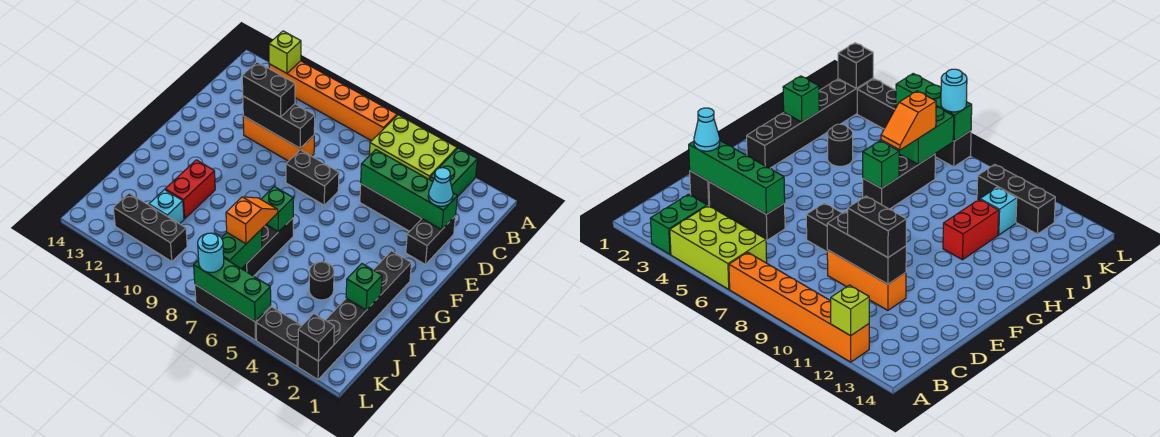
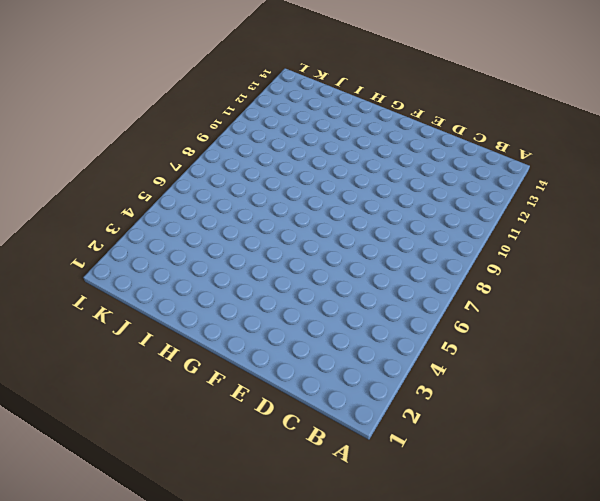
none -> green brick A3:B3 level 1
none -> lime brick A4:B6 level 1
none -> orange brick A7:A12 level 1

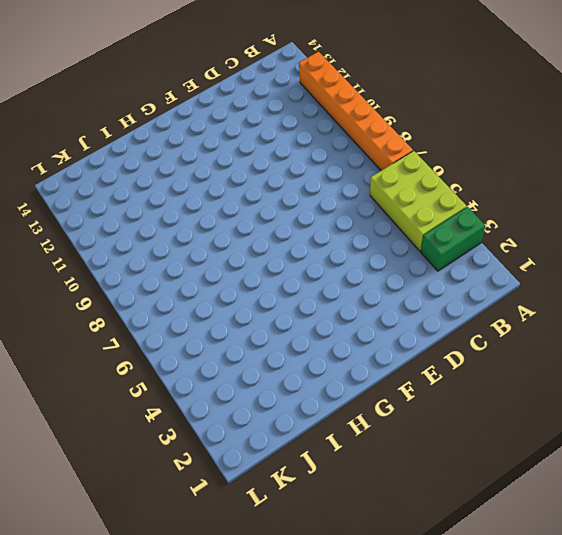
none -> black brick D2:E2 level 1
none -> black brick D3:D5 level 1
none -> orange brick D9:D11 level 1

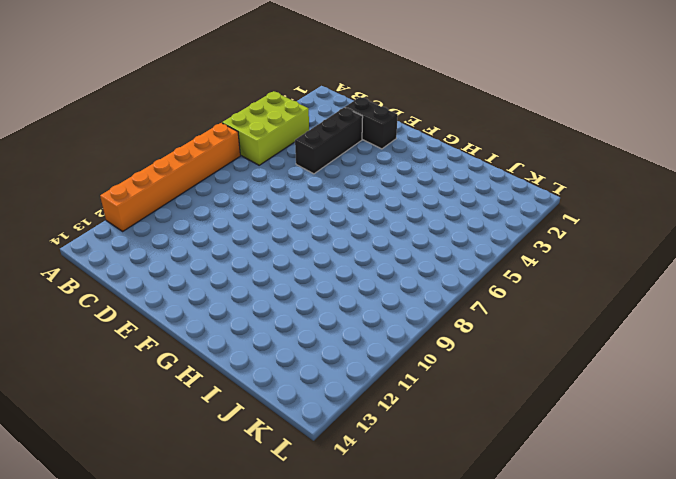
none -> green brick A3:B3 level 1
none -> orange brick D9:D11 level 1
none -> black brick E7:E8 level 1

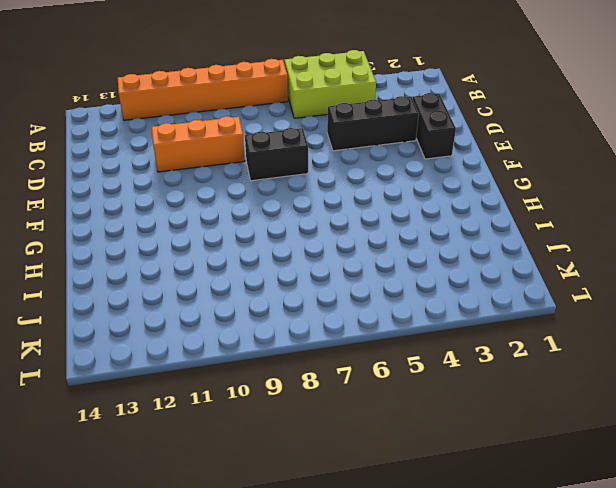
none -> green brick A3:B3 level 1
none -> black brick G2:L2 level 1
none -> black brick H7:J7 level 1

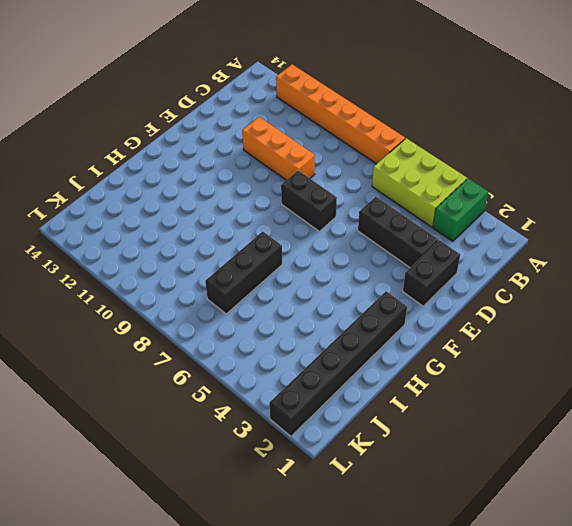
none -> red brick H11:I11 level 1
none -> black round brick I4 level 1
none -> cyan brick J11 level 1

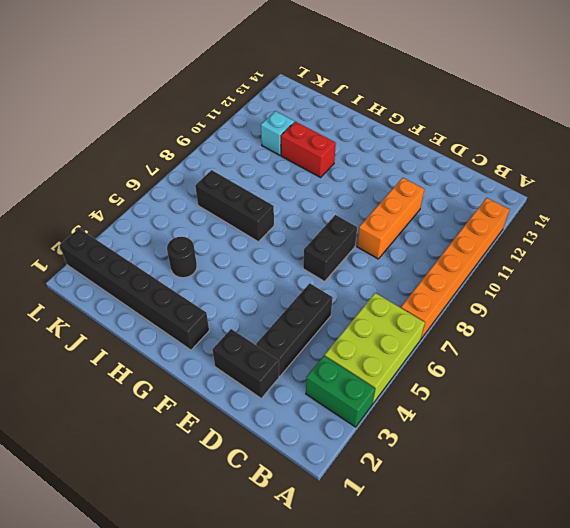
none -> black brick K10:K12 level 1
none -> black brick L3:L4 level 1
none -> black brick L5:L7 level 1

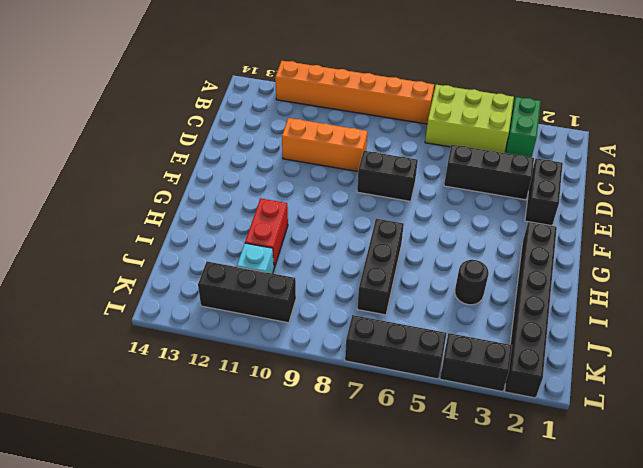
none -> lime brick A12 level 2
none -> green brick D2:D5 level 2
none -> black brick D9:D11 level 2

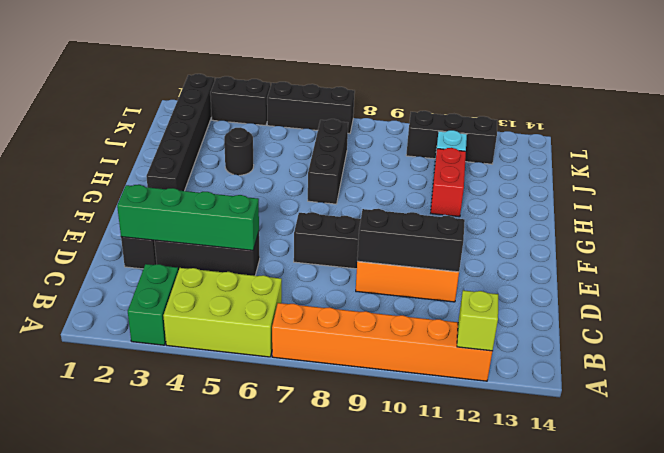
none -> green brick H7 level 2
none -> green brick I2 level 2
none -> green brick J7:K7 level 2

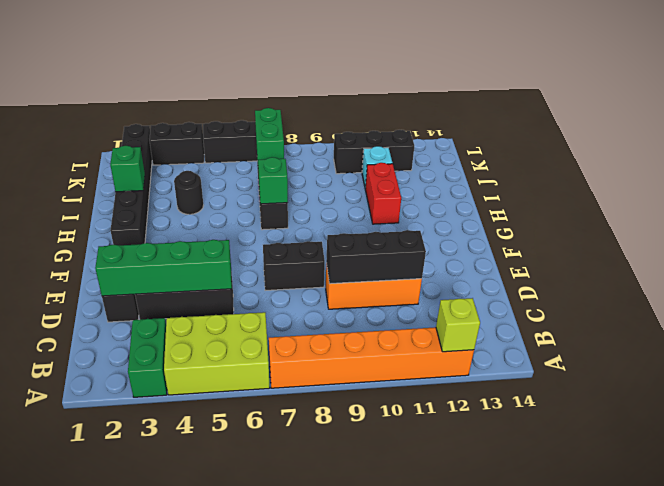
none -> black brick L2 level 2
none -> green brick L5:L7 level 2
none -> cyan cone D2 level 3

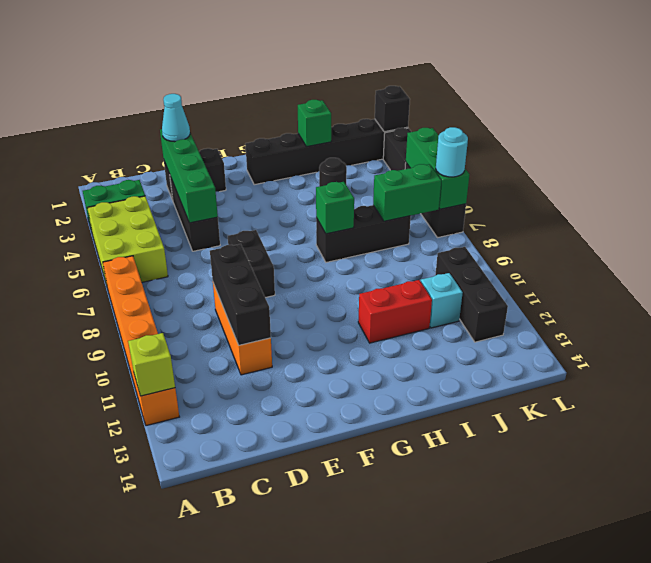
none -> black brick D10:D11 level 3
none -> orange slope I7:J7 level 3 top J

